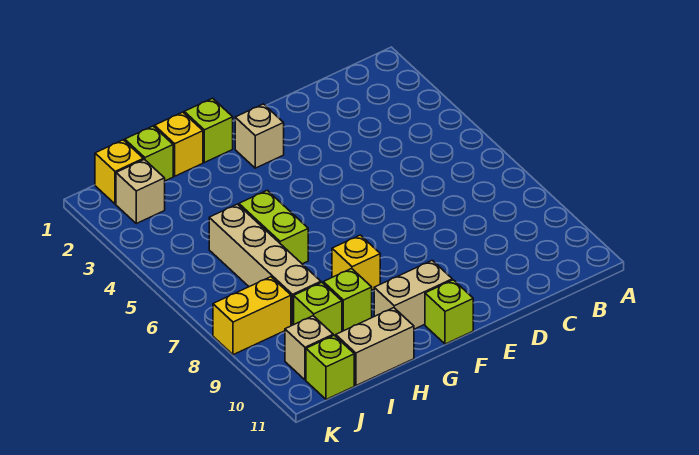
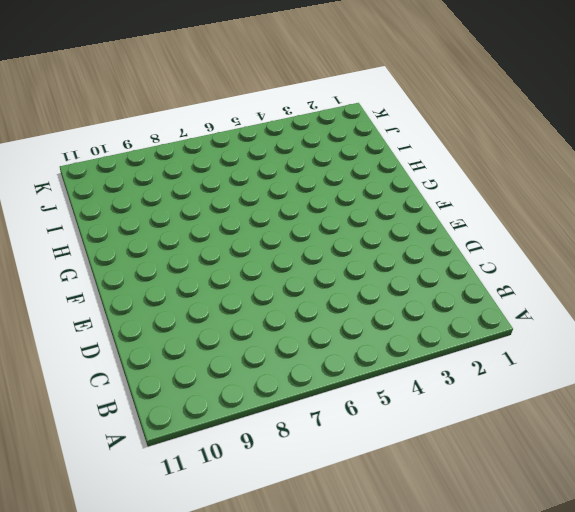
none -> tan brick F2 level 1
none -> tan brick F10:G10 level 1
none -> lime brick F11 level 1

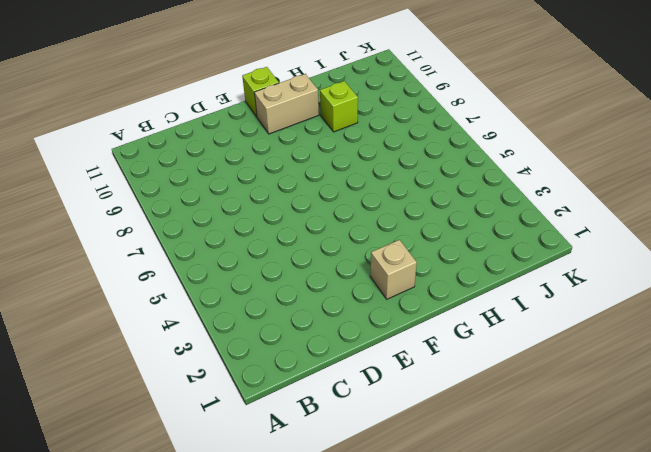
none -> lime brick G1 level 1
none -> yellow brick G8 level 1
none -> yellow brick H1 level 1

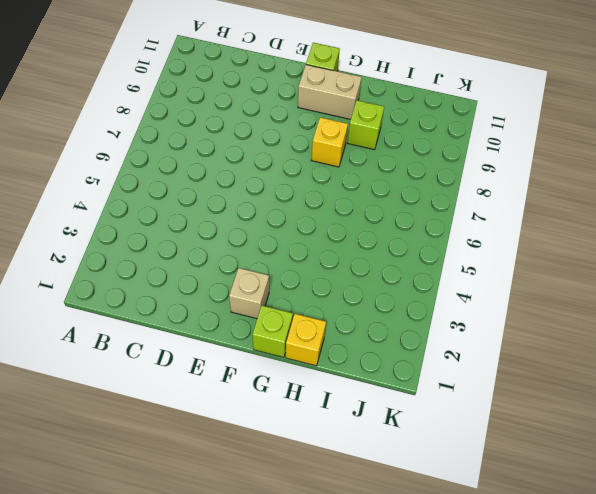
none -> lime brick H5:H6 level 1
none -> tan brick H11:I11 level 1
none -> lime brick I1 level 1

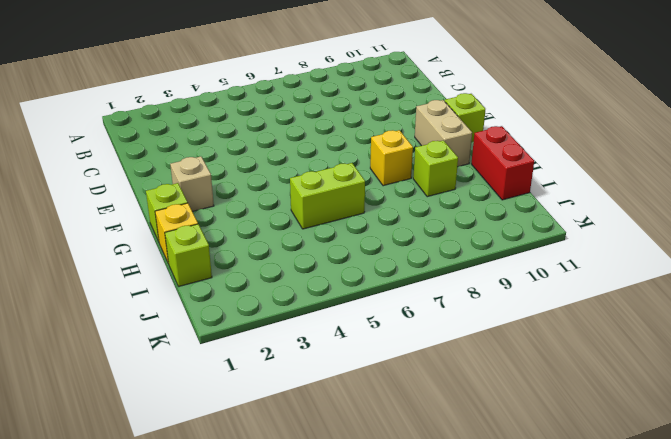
red brick H11:I11 level 1 -> tan brick H11:I11 level 1
none -> tan brick I5:I8 level 1
none -> lime brick I9 level 1
none -> yellow brick J1 level 1

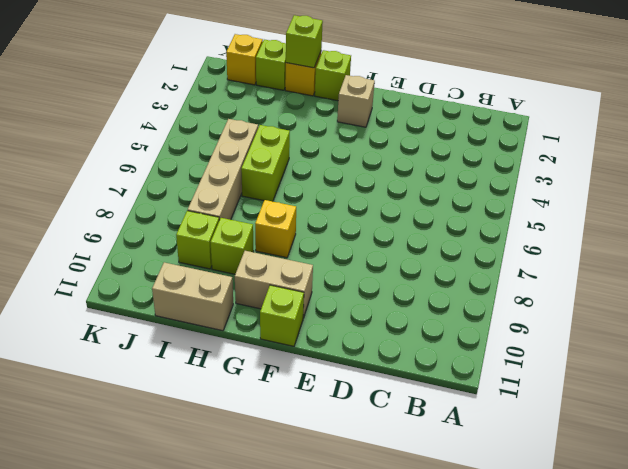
lime brick H1 level 2 -> lime brick J11 level 1
none -> tan brick J2 level 1
none -> yellow brick J8:K8 level 1
none -> tan brick J10 level 1

